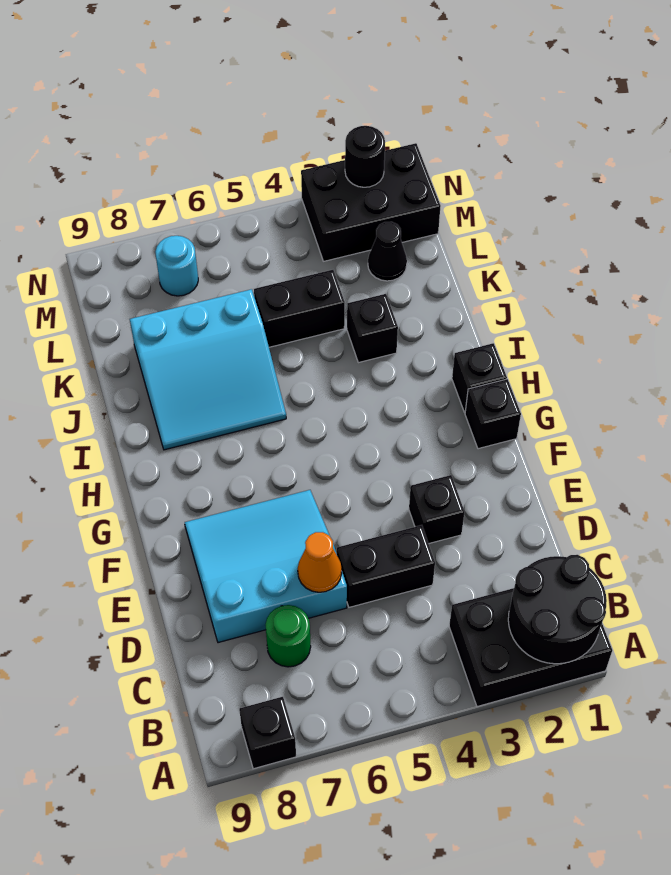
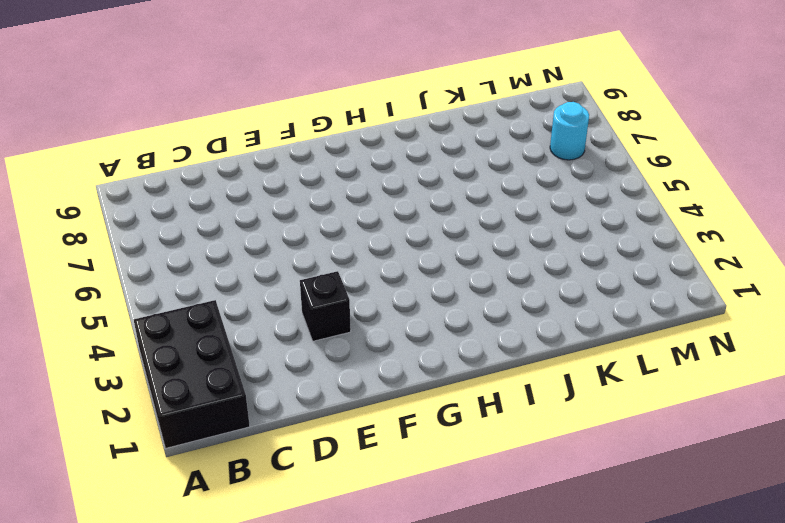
none -> black brick A8 level 1
none -> green round brick C7 level 1
none -> black brick D4:D5 level 1

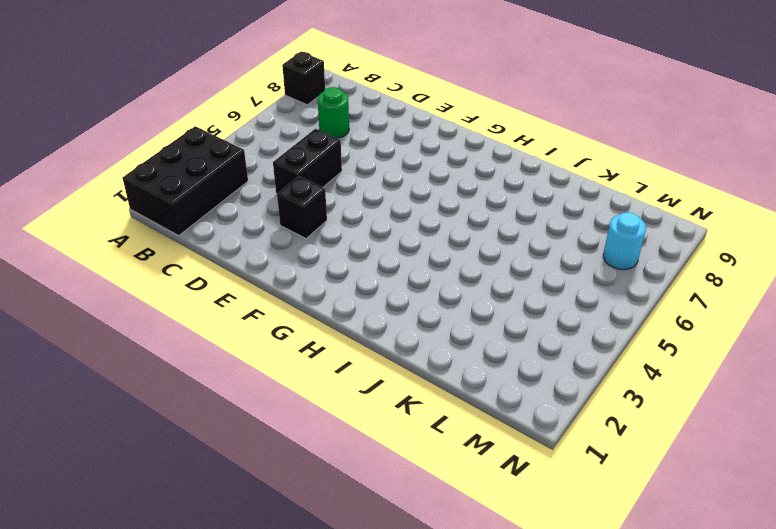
none -> cyan slope D6:F8 level 1 top D
none -> black brick G1 level 1
none -> black brick H1 level 1

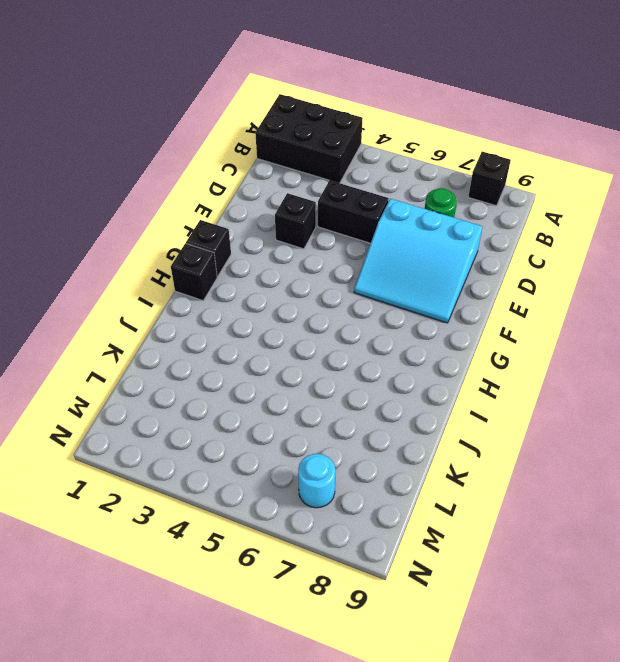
none -> cyan slope I6:K8 level 1 top K
none -> black brick J3 level 1
none -> black brick K4:K5 level 1

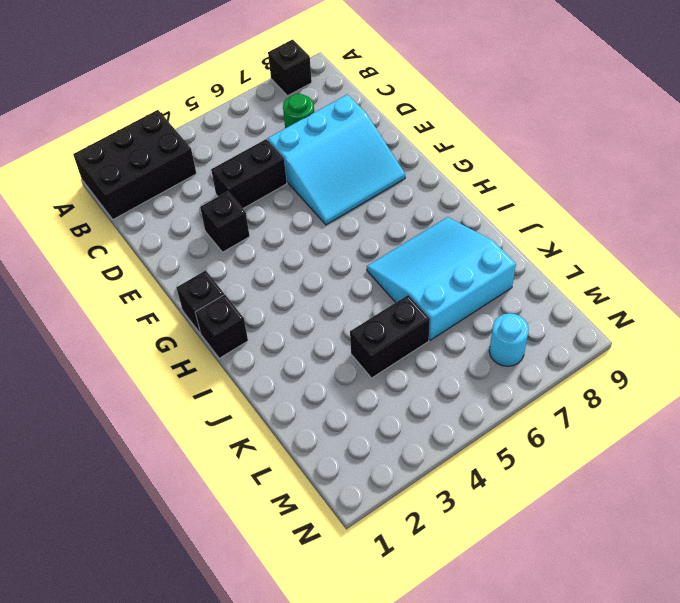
none -> black brick J3 level 1
none -> black cone L2 level 1
none -> black brick M1:N3 level 1

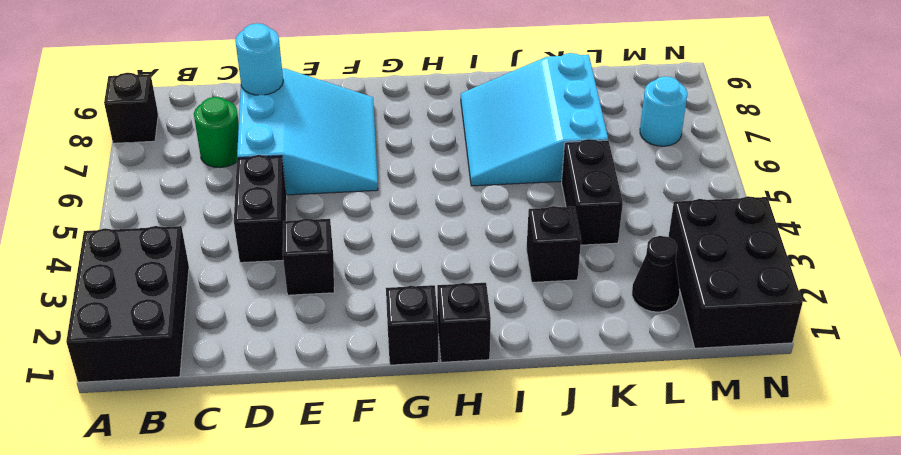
cyan round brick D8 level 2 -> none
none -> black round brick A1:B2 level 2
none -> orange cone D6 level 2
none -> black round brick N2 level 2

